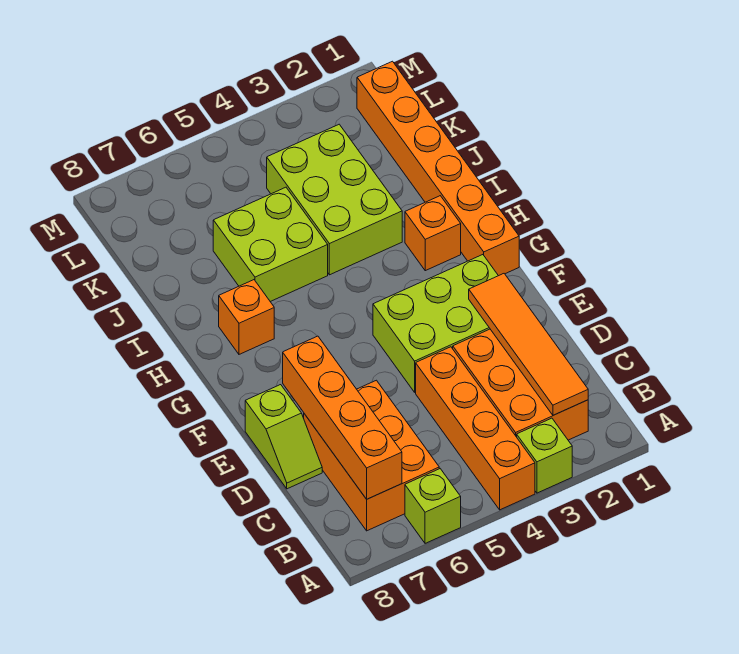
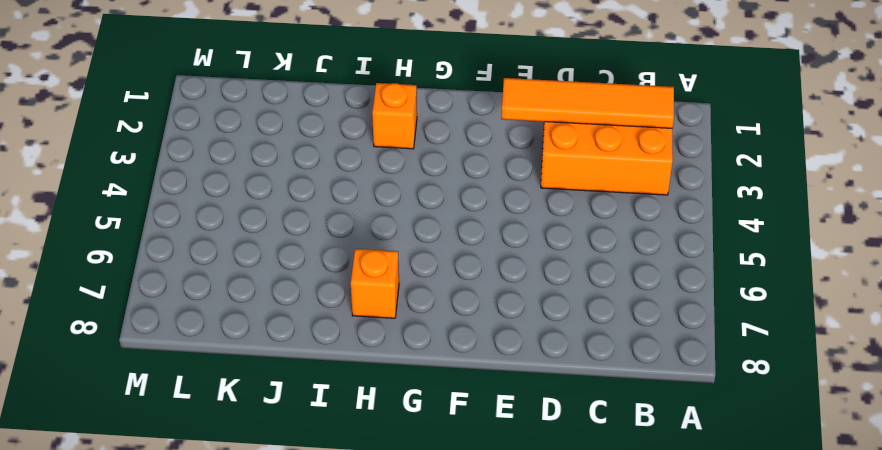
none -> lime brick A3 level 1
none -> orange brick A4:D4 level 1
none -> lime brick A6 level 1

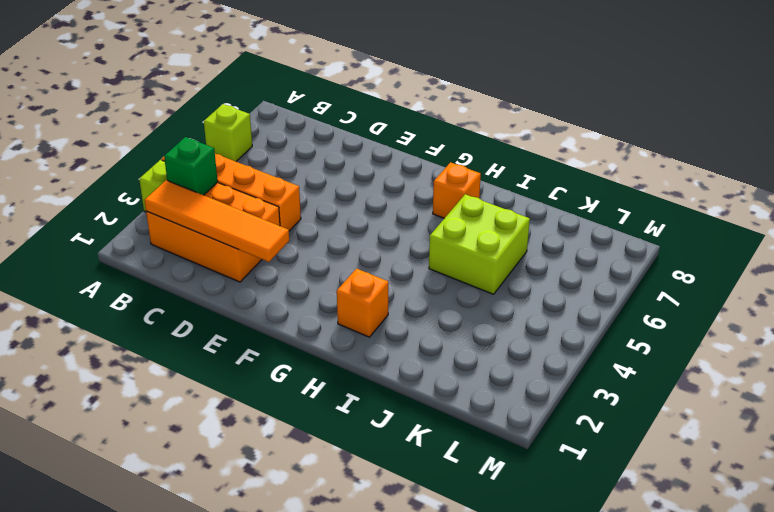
green brick B3 level 2 -> none
none -> orange brick B6:D7 level 1
none -> lime slope D8:E8 level 1 top E
none -> lime brick E2:F4 level 1

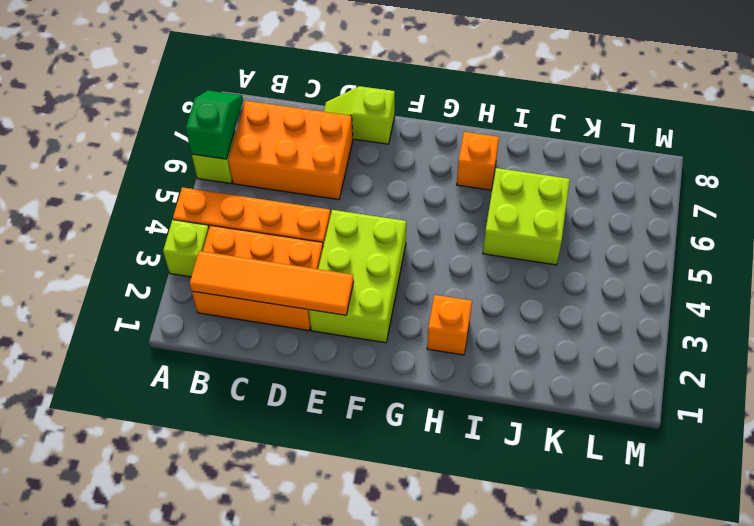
green slope A6:A7 level 2 top 6 -> none
none -> orange brick G1:L1 level 1
none -> lime brick I3:K4 level 1
none -> orange brick B7:E7 level 2

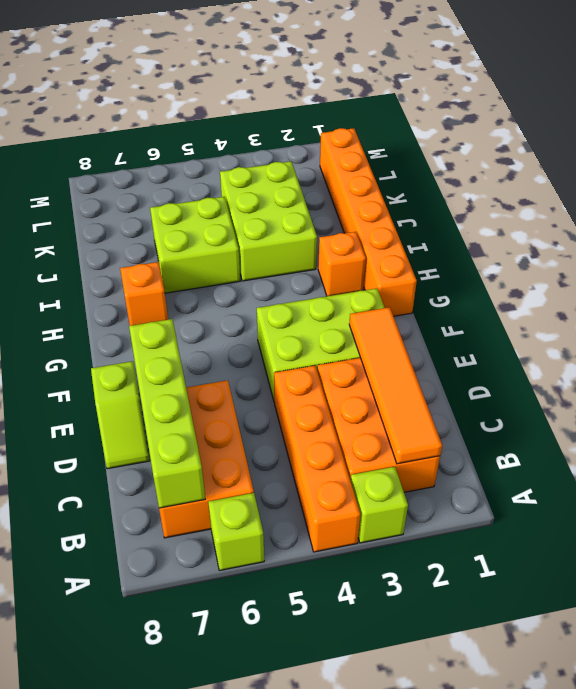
lime brick B7:E7 level 2 -> orange brick B7:E7 level 2

